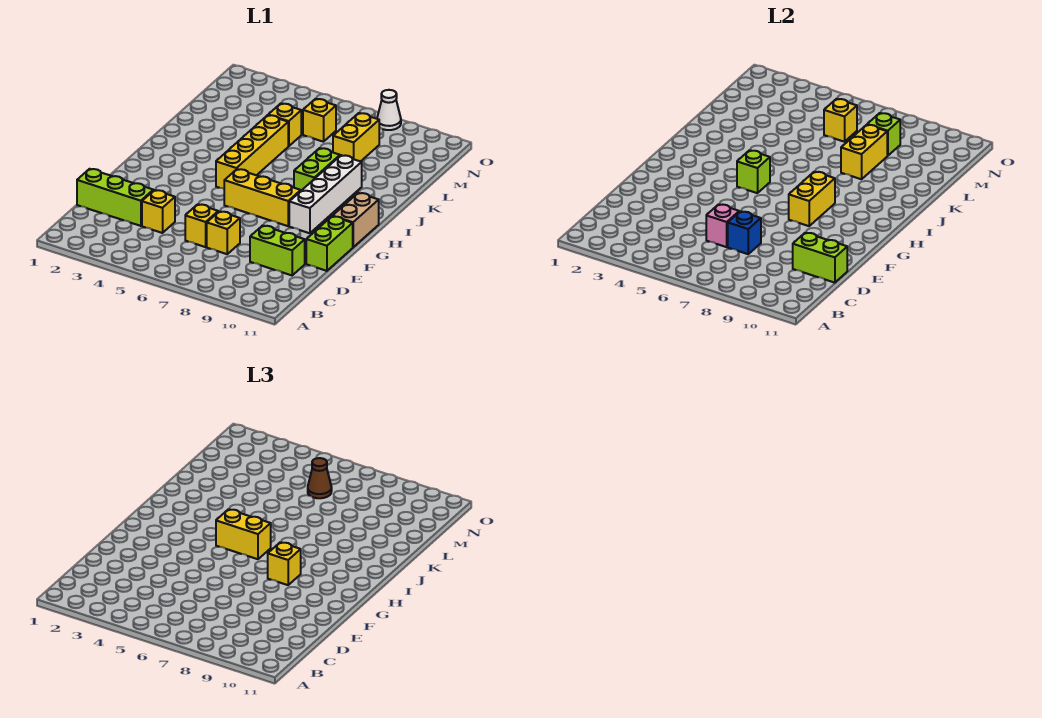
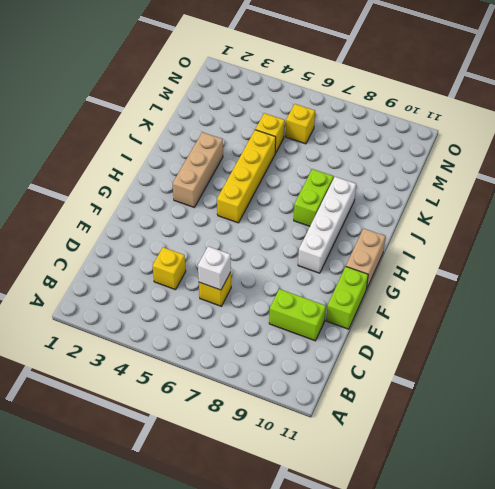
white brick D6 level 2 -> pink brick D6 level 2
tan brick H3:J3 level 1 -> none
none -> lime brick D1:D3 level 1
none -> yellow brick D7 level 1
none -> yellow brick G6:G8 level 1

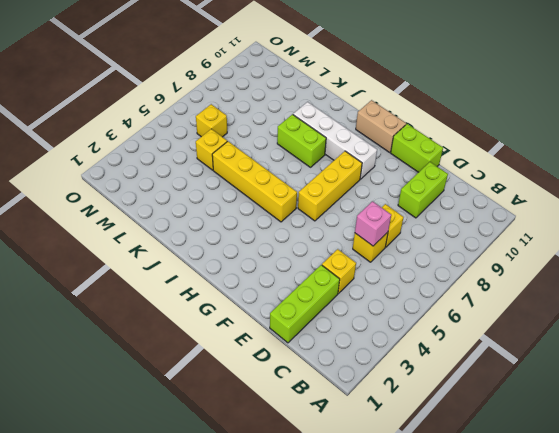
none -> yellow brick L8:M8 level 1
none -> white cone O8 level 1
none -> blue brick D7 level 2

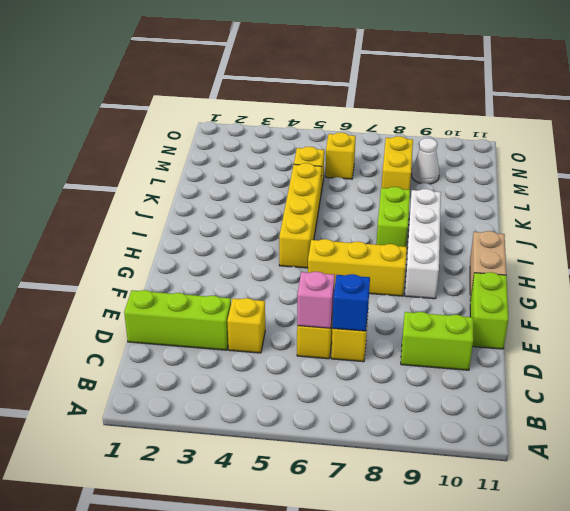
white cone M9 level 1 -> white cone O8 level 1
none -> lime brick D10:D11 level 2
none -> yellow brick G8:H8 level 2
none -> lime brick H5 level 2

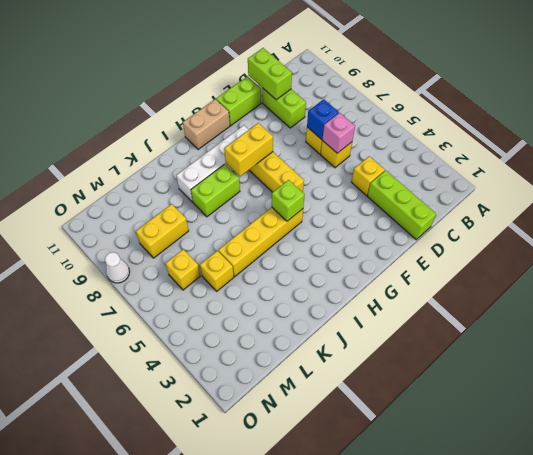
none -> yellow brick K8:L8 level 2
none -> yellow brick M6 level 2
none -> lime brick M8 level 2

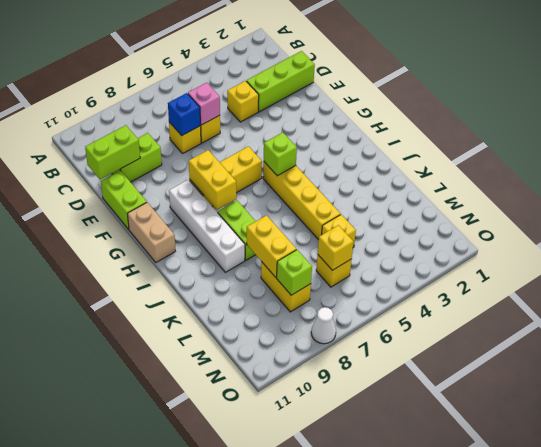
none -> yellow brick G8 level 3
none -> yellow brick H5:H6 level 3
none -> brown cone M6 level 3

